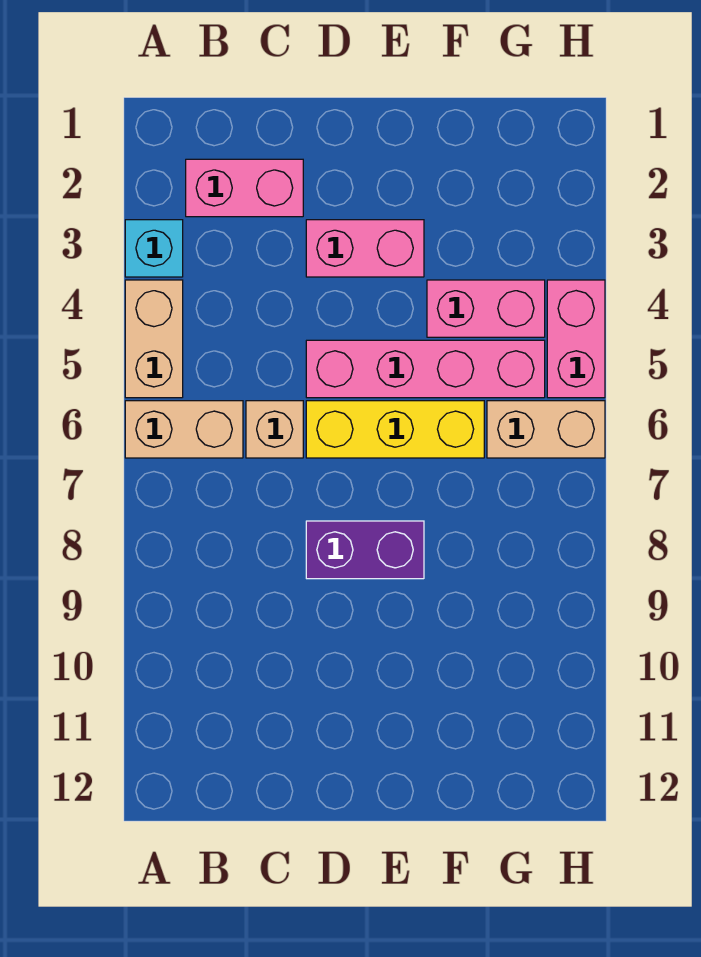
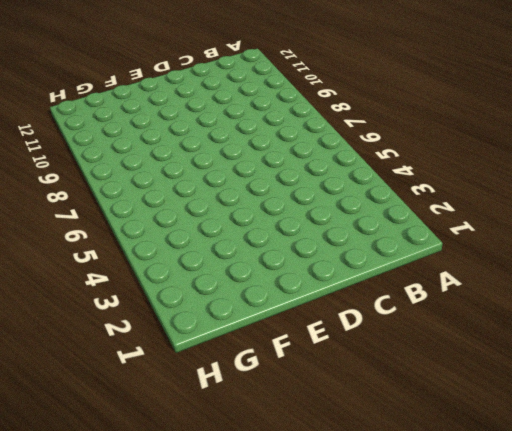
none -> cyan brick A3 level 1
none -> tan brick A4:A5 level 1
none -> tan brick A6:B6 level 1

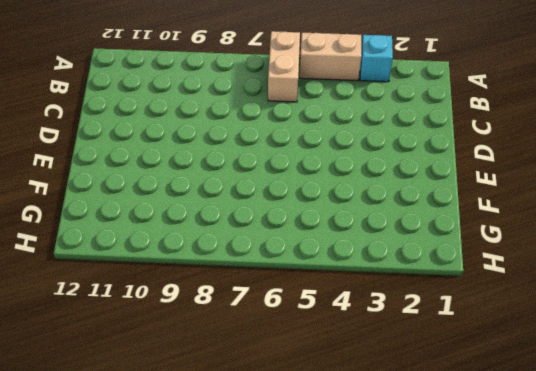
none -> pink brick B2:C2 level 1
none -> tan brick C6 level 1
none -> pink brick D3:E3 level 1

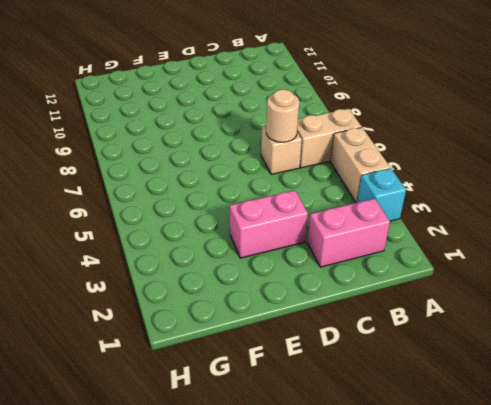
tan round brick C6 level 2 -> none
none -> pink brick D5:G5 level 1
none -> yellow brick D6:F6 level 1
none -> purple brick D8:E8 level 1

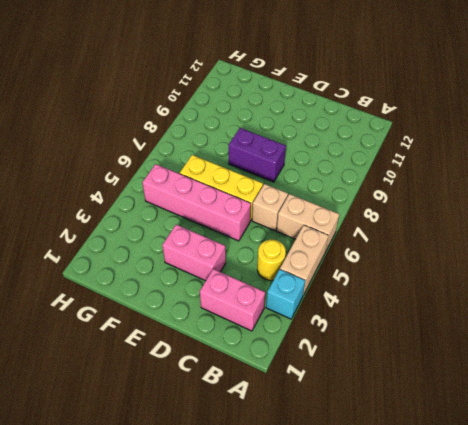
yellow round brick B4 level 1 -> none
none -> pink brick F4:G4 level 1
none -> tan brick G6:H6 level 1
none -> pink brick H4:H5 level 1

